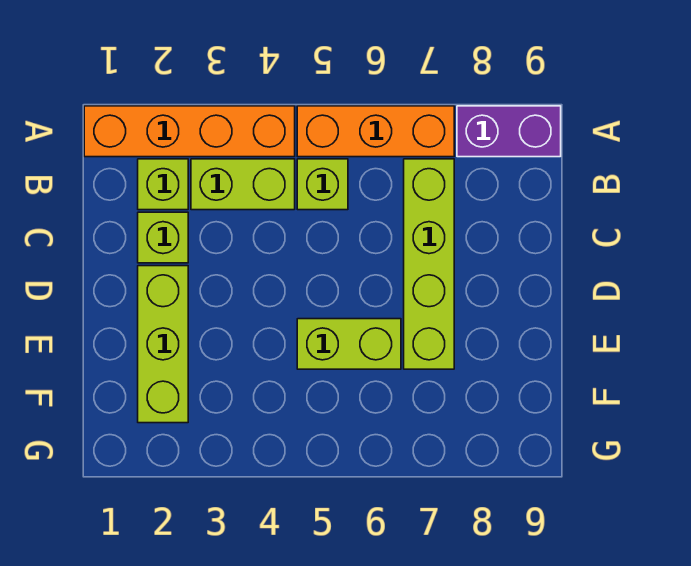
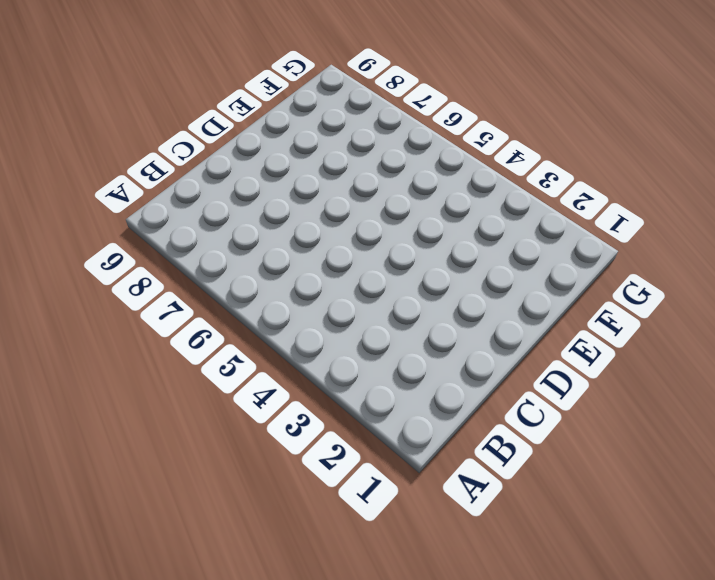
none -> orange brick A1:A4 level 1
none -> orange brick A5:A7 level 1

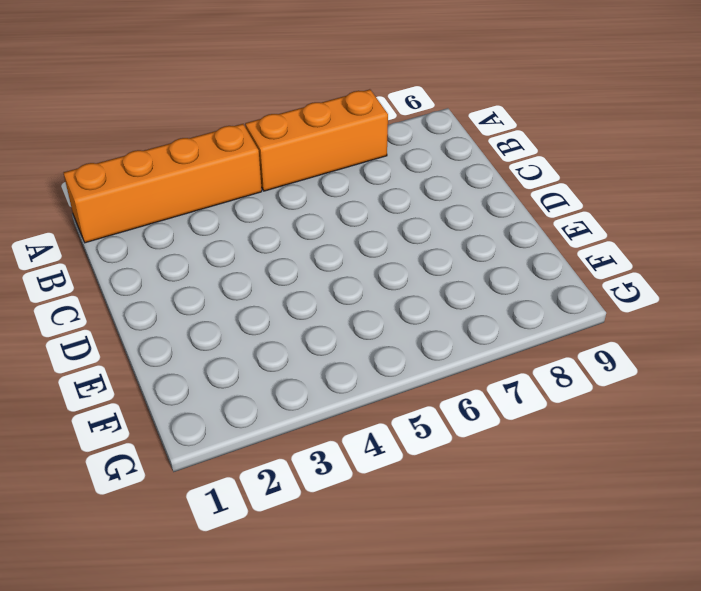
none -> purple brick A8:A9 level 1
none -> lime brick B2 level 1

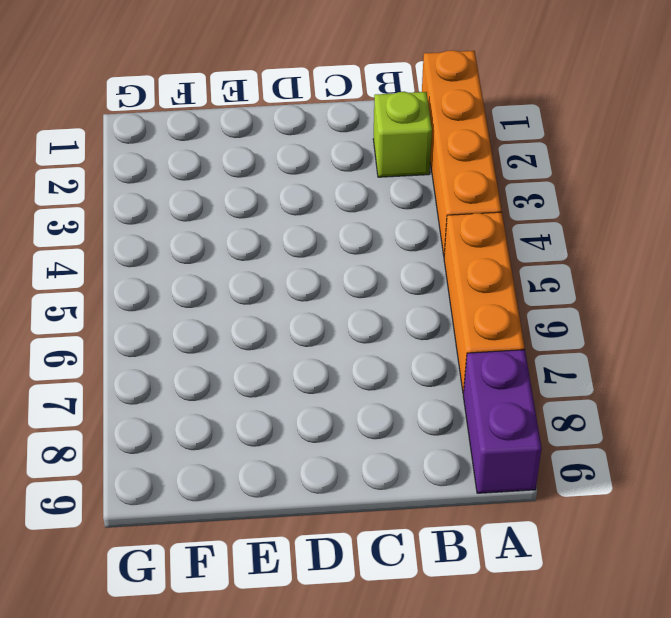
none -> lime brick B3:B4 level 1
none -> lime brick B5 level 1

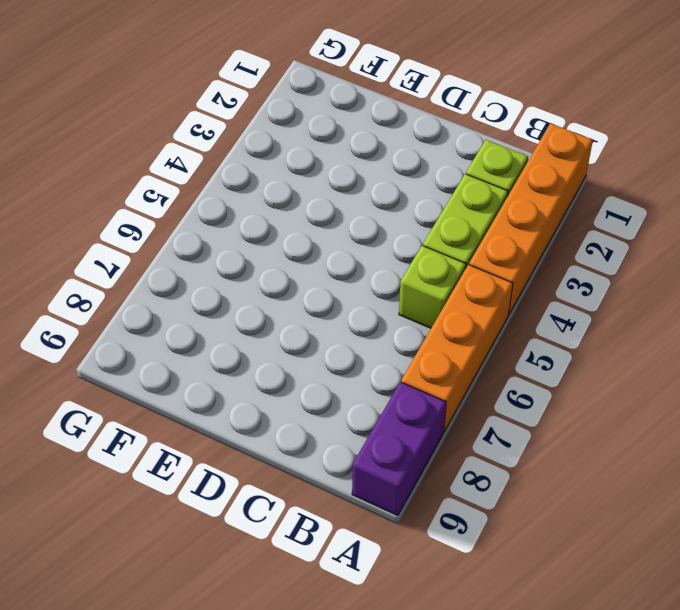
none -> lime brick B7:E7 level 1
none -> lime brick C2 level 1

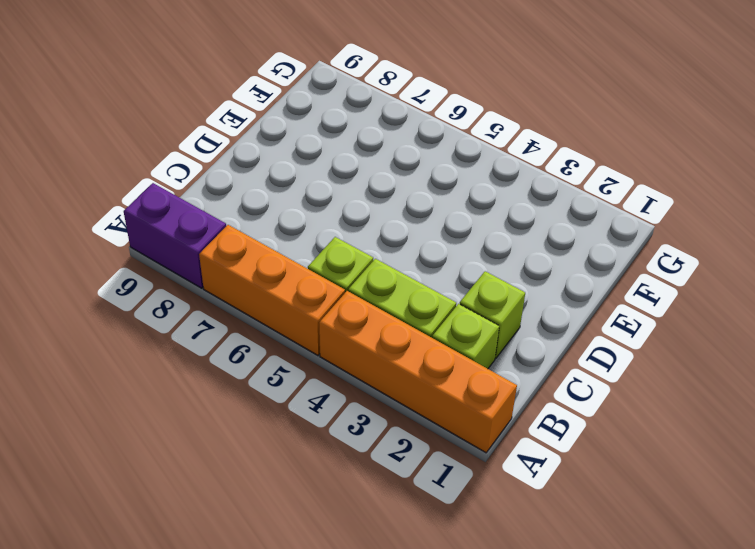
none -> lime brick B7:E7 level 1
none -> lime brick D2:F2 level 1

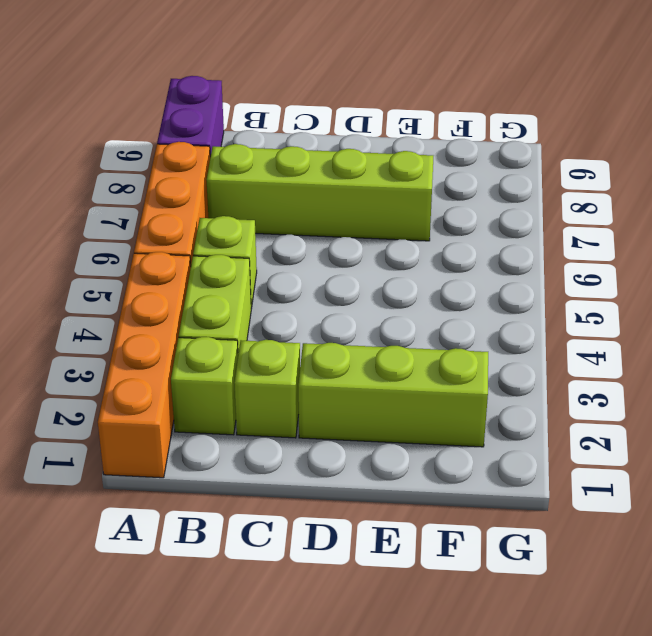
none -> lime brick E5:E6 level 1

